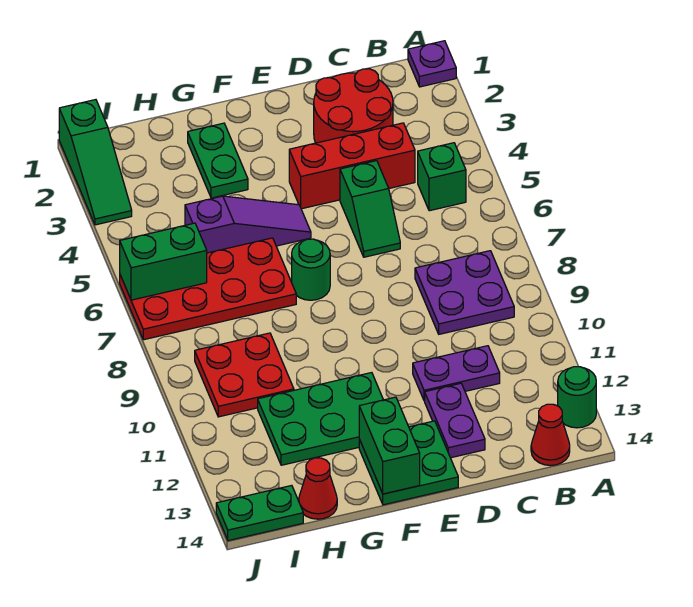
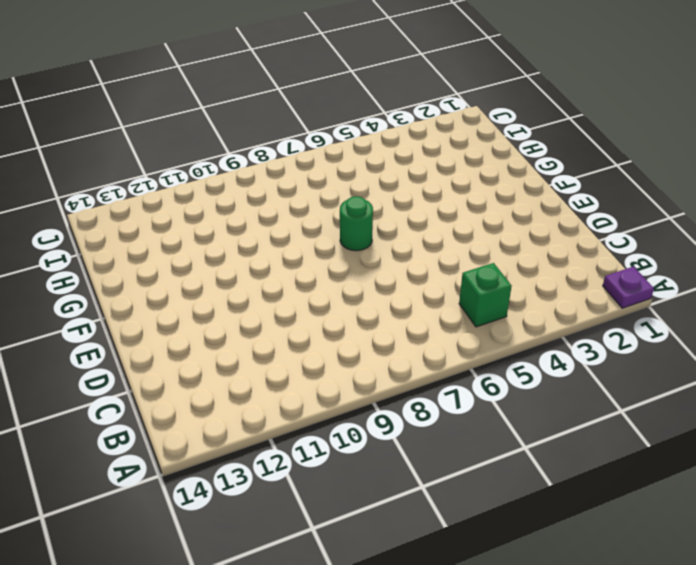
none -> green round brick A13 level 1
none -> purple plate B8:C9 level 1
none -> red cone B14 level 1

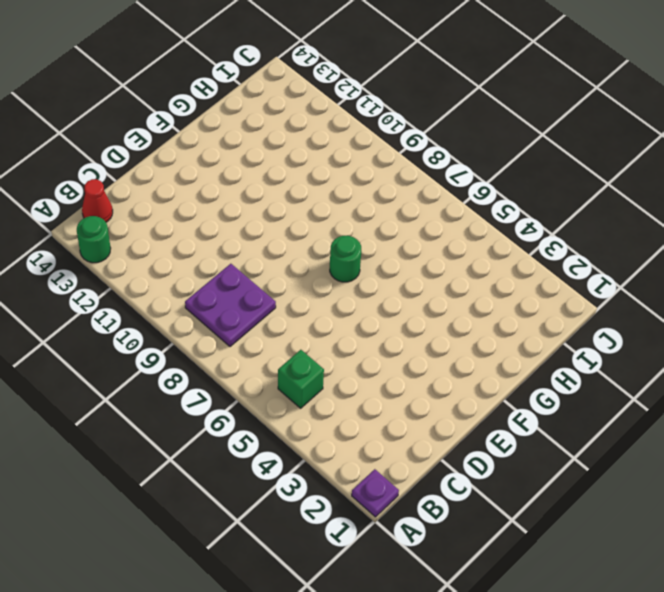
none -> red round brick C2:D3 level 1
none -> red brick C4:E4 level 1
none -> purple plate C11:D11 level 1

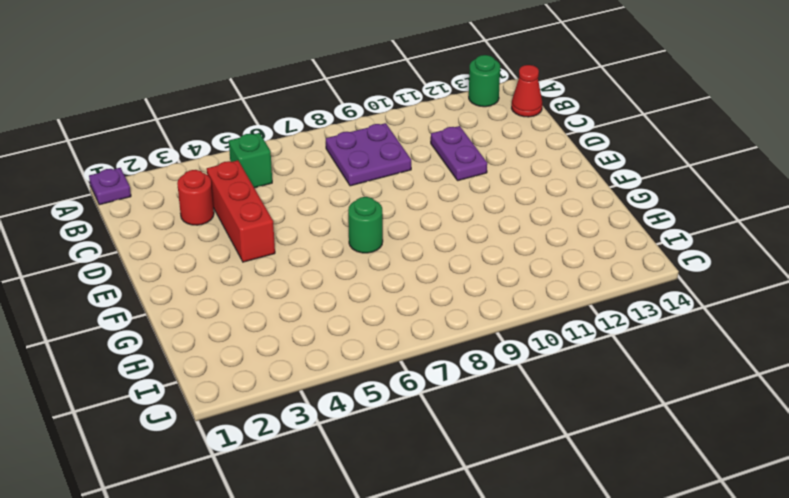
red round brick C3 level 1 -> red round brick C2:D3 level 1
none -> green slope D5:D6 level 1 top 5
none -> purple plate D12:D13 level 1
none -> green plate E13:F14 level 1

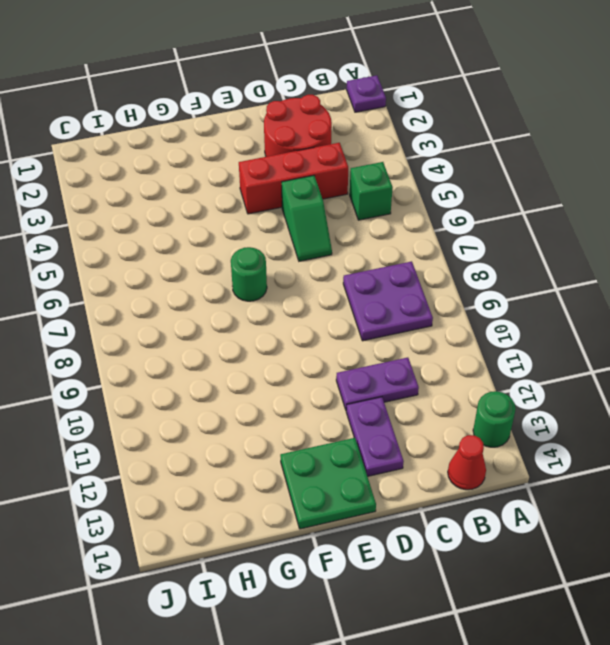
none -> purple slope F5:H5 level 1 top H
none -> green plate F11:H12 level 1
none -> green plate G2:G3 level 1

